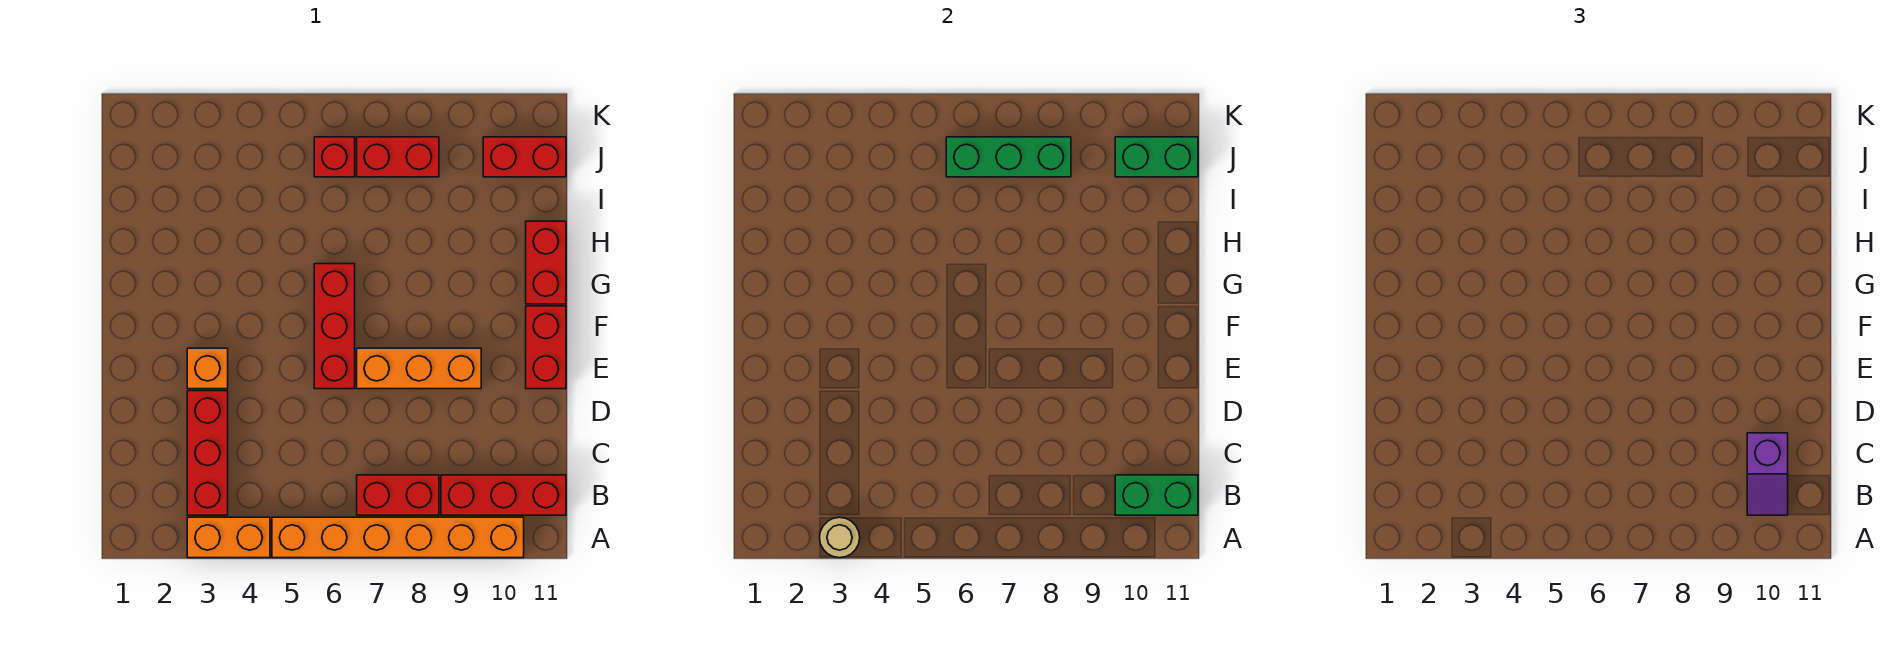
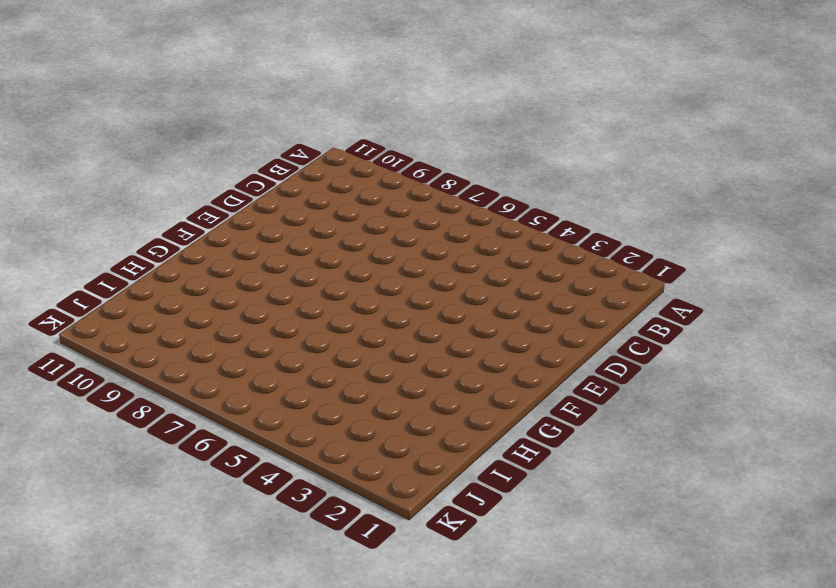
none -> orange brick A3:A4 level 1
none -> orange brick A5:A10 level 1
none -> red brick B3:D3 level 1

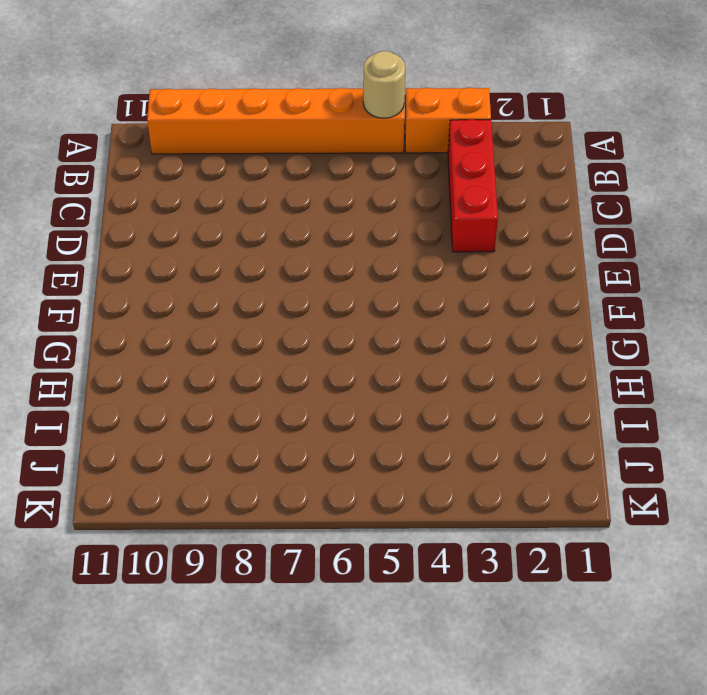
tan round brick A5 level 2 -> tan round brick A3 level 2
none -> red brick B7:B8 level 1
none -> red brick B9:B11 level 1
none -> orange brick E3 level 1

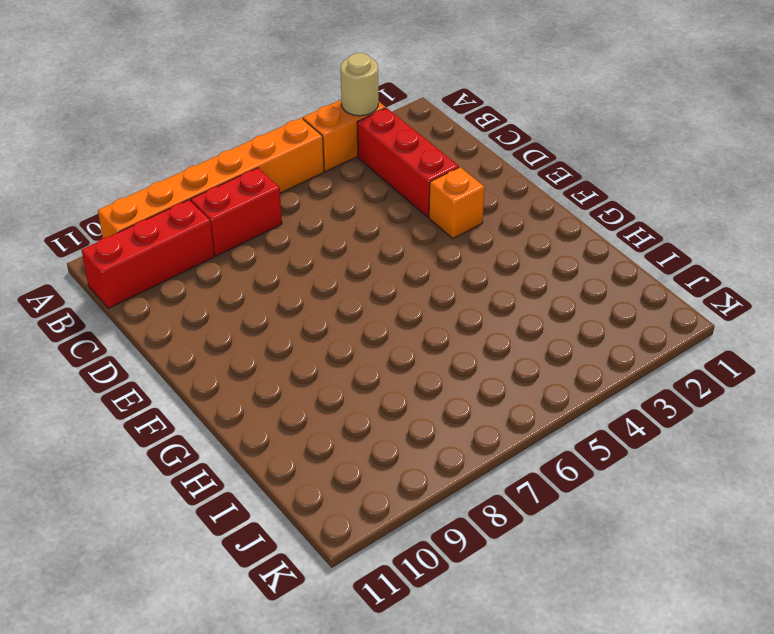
none -> red brick E6:G6 level 1
none -> orange brick E7:E9 level 1
none -> red brick E11:F11 level 1

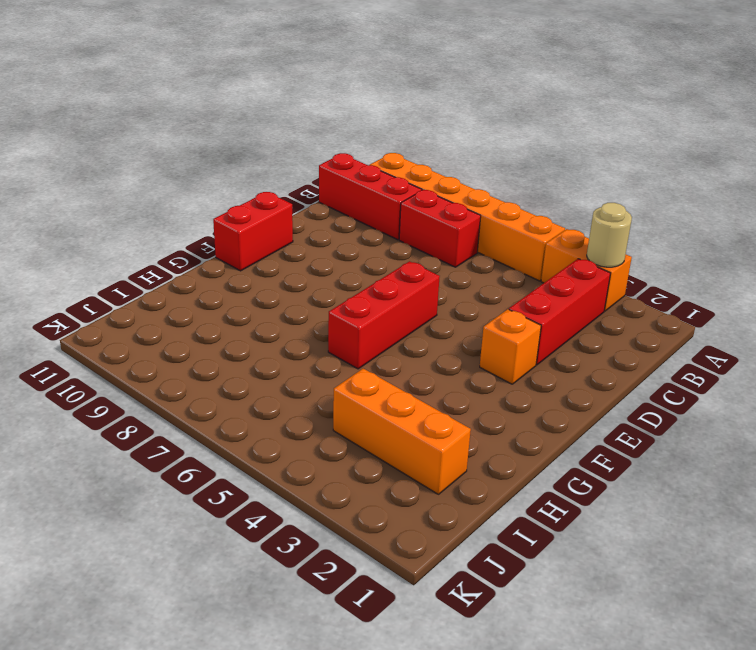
orange brick I2:I4 level 1 -> orange brick E7:E9 level 1
none -> red brick G11:H11 level 1
none -> red brick J6 level 1
none -> red brick J7:J8 level 1

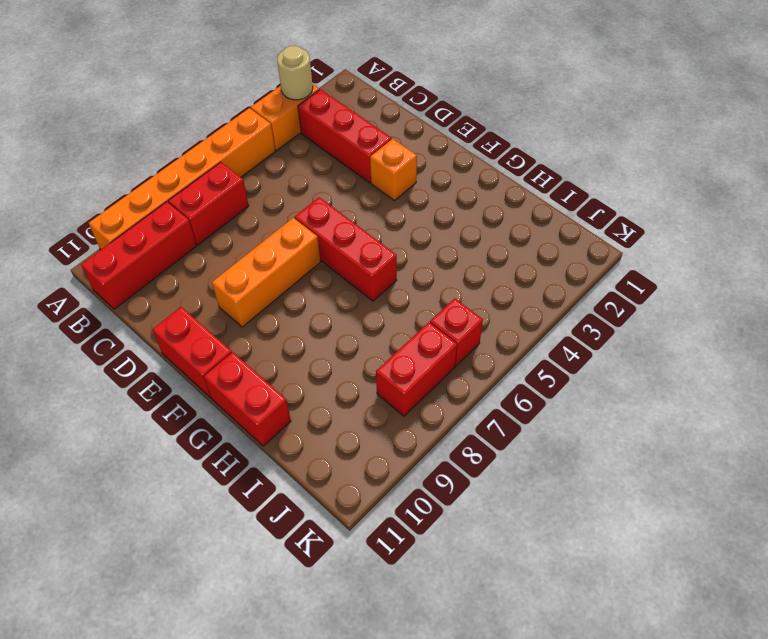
none -> red brick J10:J11 level 1
none -> green brick B10:B11 level 2
none -> green brick J6:J8 level 2

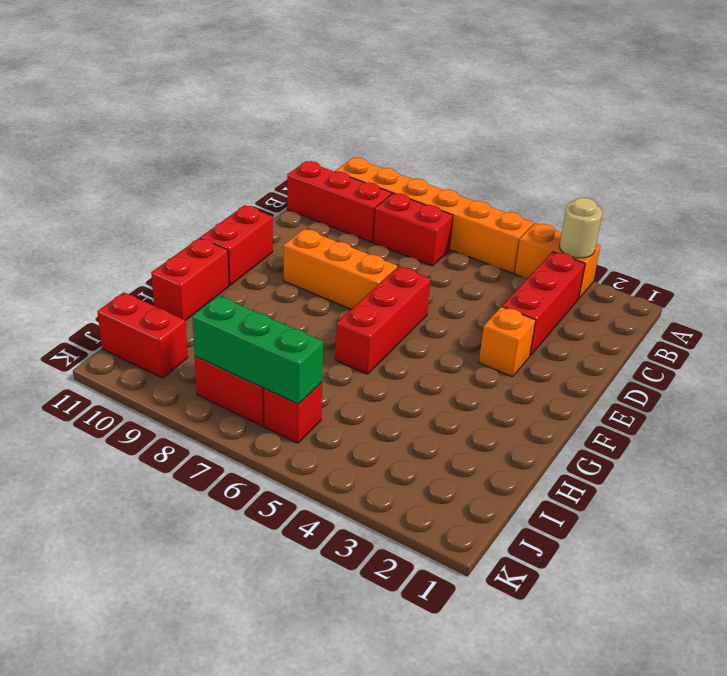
none -> green brick B10:B11 level 2
none -> green brick J10:J11 level 2
none -> purple slope B10:C10 level 3 top C

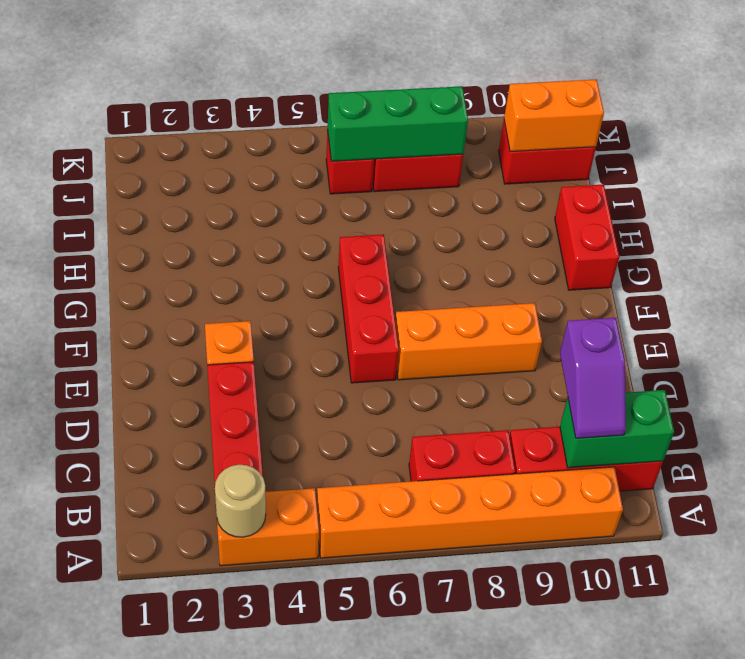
orange brick J10:J11 level 2 -> green brick J10:J11 level 2
none -> red brick E11:F11 level 1

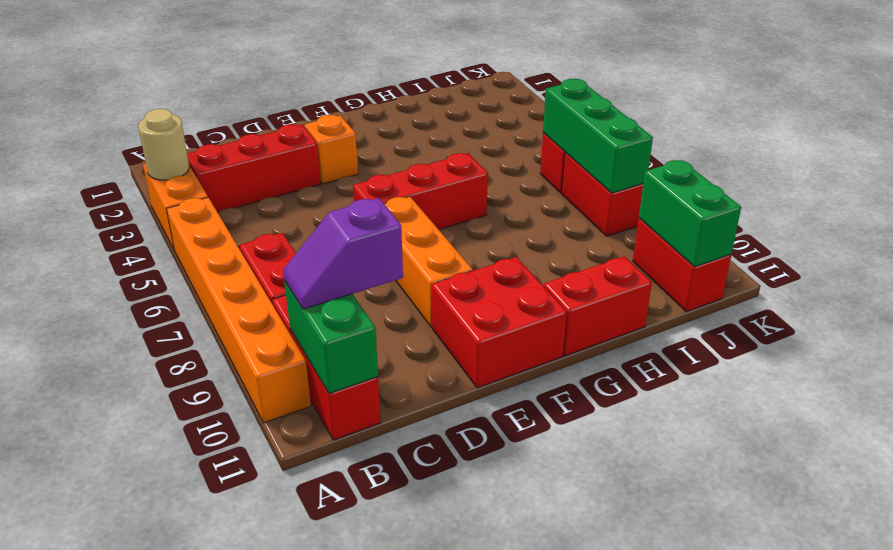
red brick E10:F11 level 1 -> red brick E11:F11 level 1

